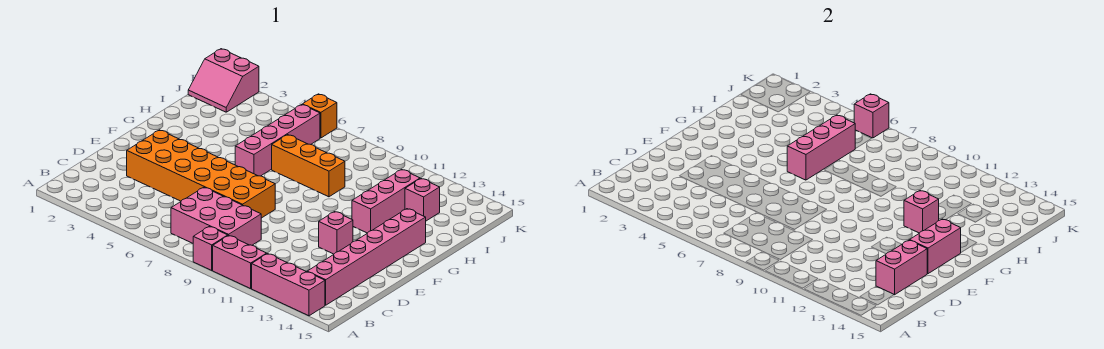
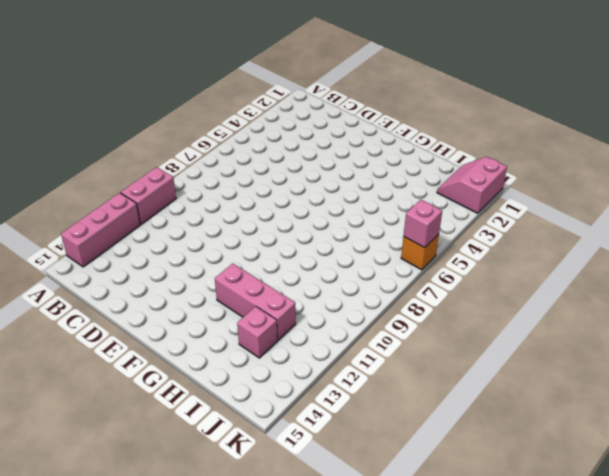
none -> pink brick A9 level 1
none -> pink brick B7:C9 level 1
none -> pink brick B14:G14 level 1

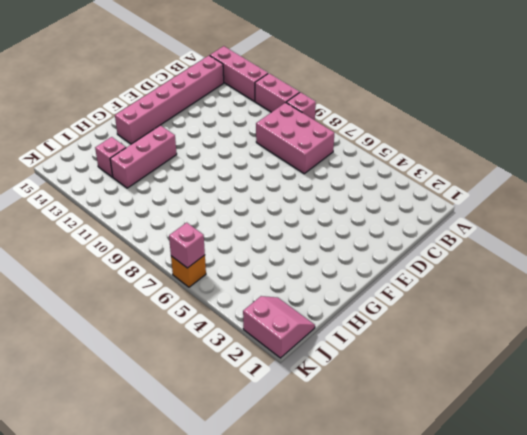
none -> orange brick D3:E8 level 1
none -> pink brick E12 level 1
none -> pink brick G6:J6 level 1

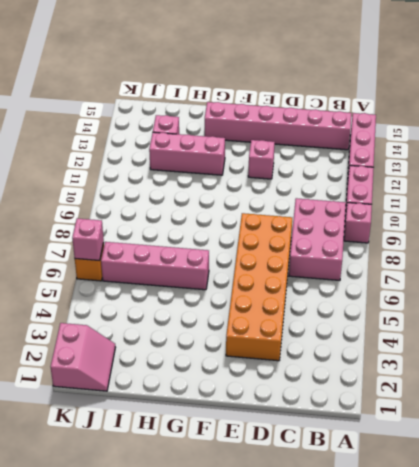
none -> orange brick H7:H9 level 1
none -> pink brick C14:D14 level 2
none -> pink brick E14:F14 level 2

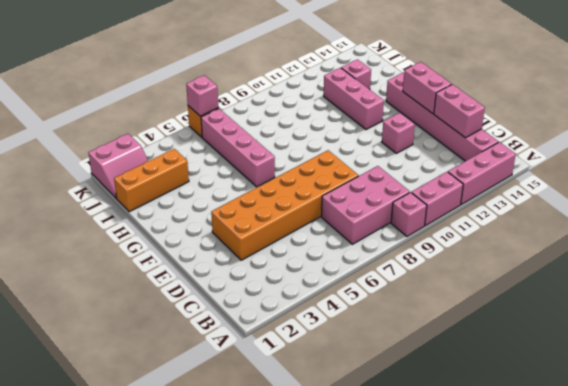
orange brick I1:I3 level 1 -> orange brick H7:H9 level 1
none -> pink brick G6:I6 level 2
none -> pink brick G12 level 2

